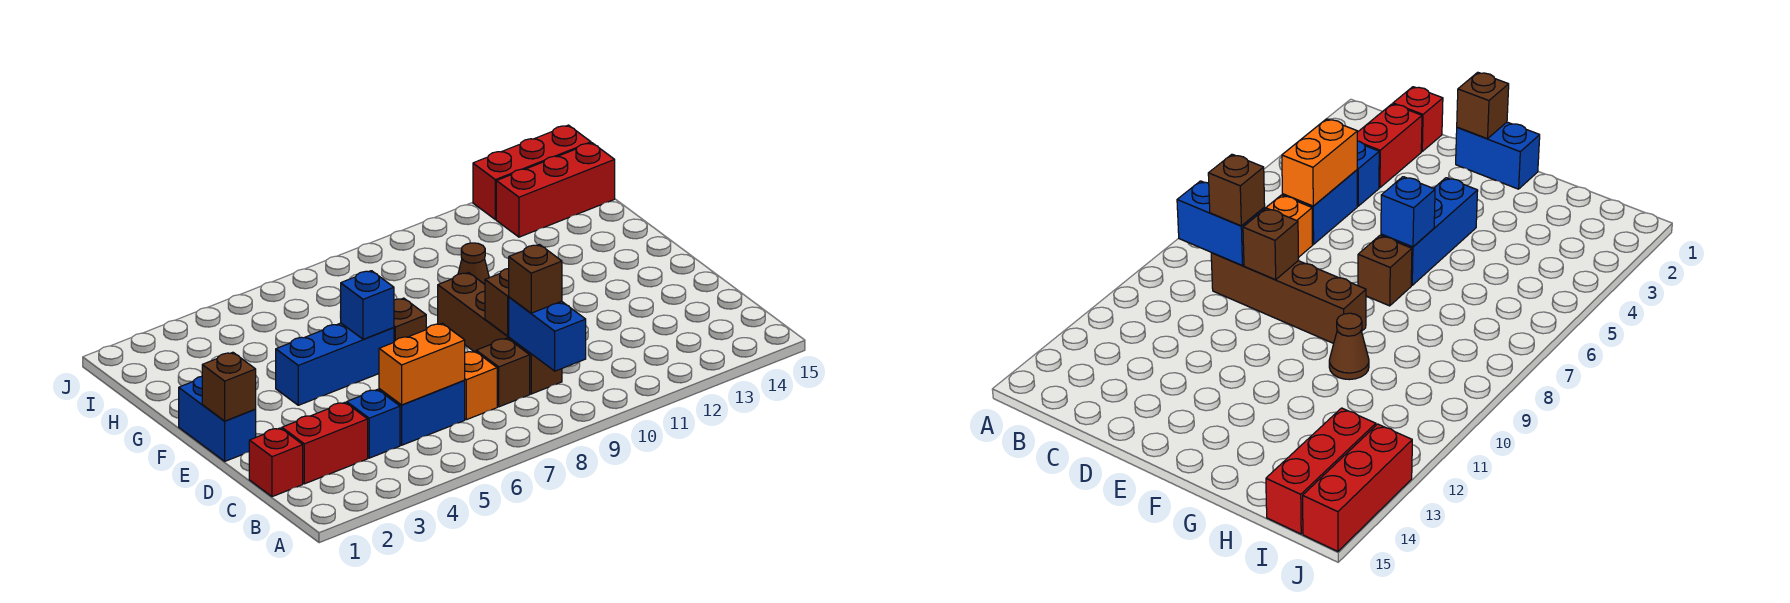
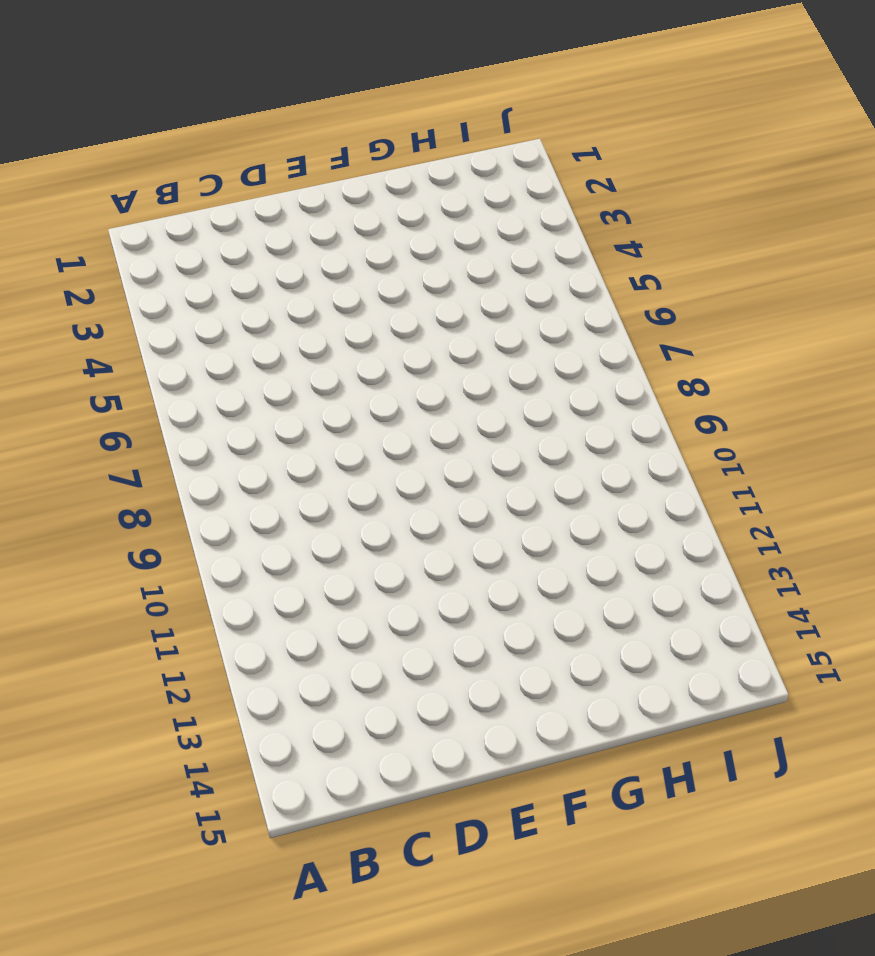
none -> red brick C1 level 1
none -> red brick C2:C3 level 1
none -> blue brick C4 level 1

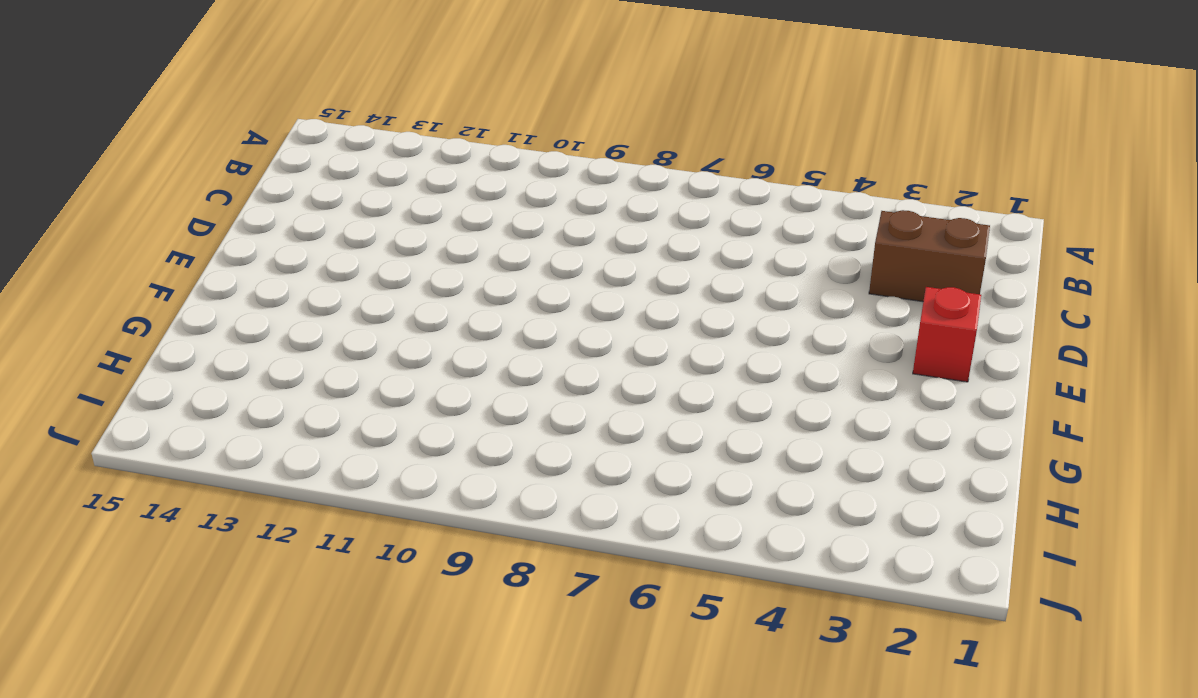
brown brick C2:C3 level 1 -> red brick C2:C3 level 1
red brick E2 level 1 -> red brick C1 level 1
none -> blue brick C4 level 1
none -> blue brick C5:C6 level 1
none -> orange brick C7 level 1

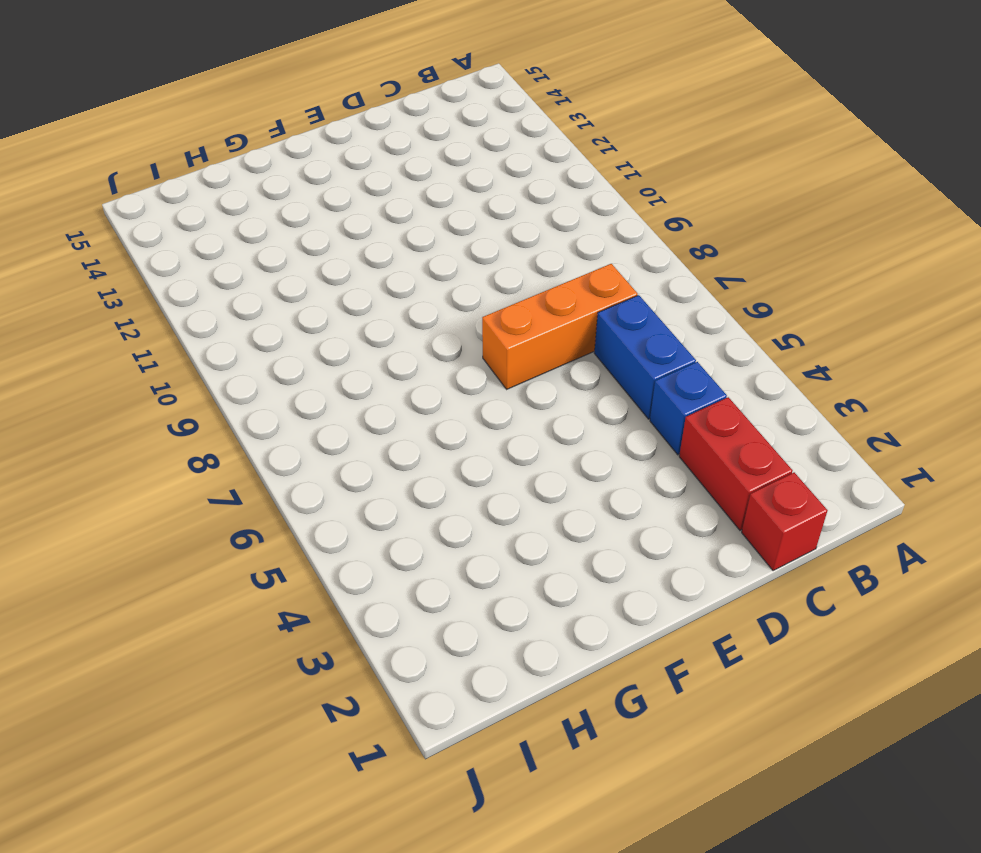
orange brick C7:E7 level 1 -> orange brick C7 level 1
none -> brown brick C8 level 1
none -> brown brick C9:F9 level 1
none -> blue brick E1:F1 level 1

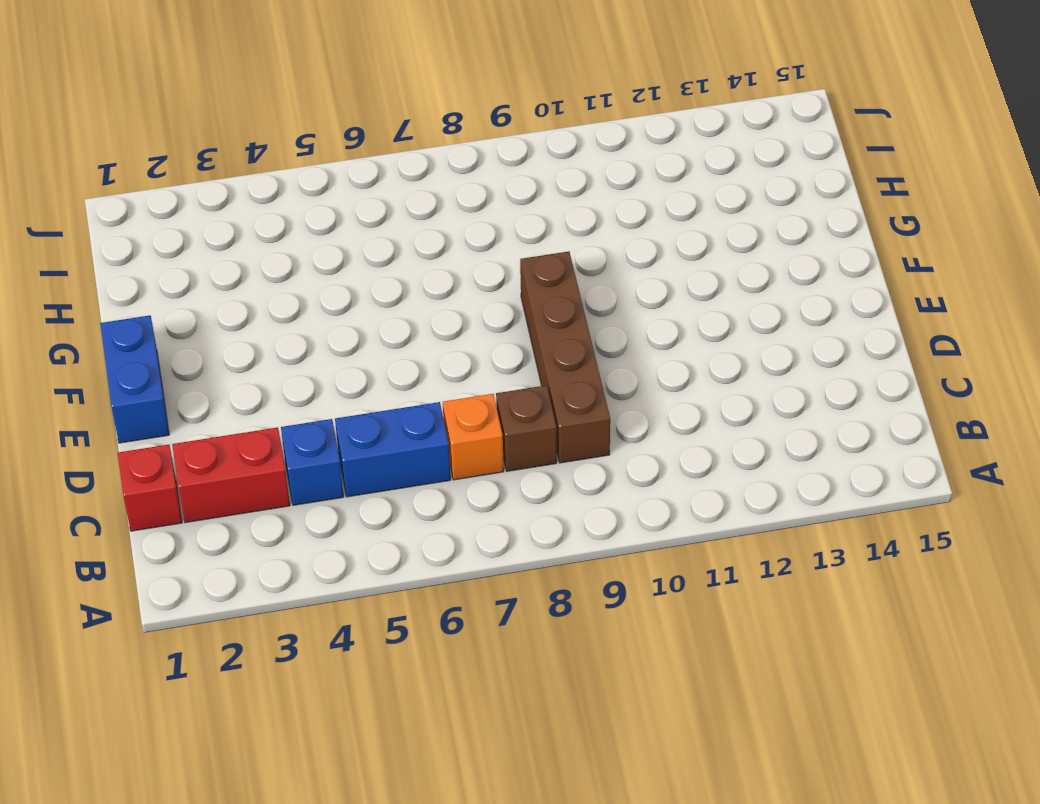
none -> blue brick F4:F6 level 1
none -> brown brick F7 level 1
none -> brown cone G10 level 1

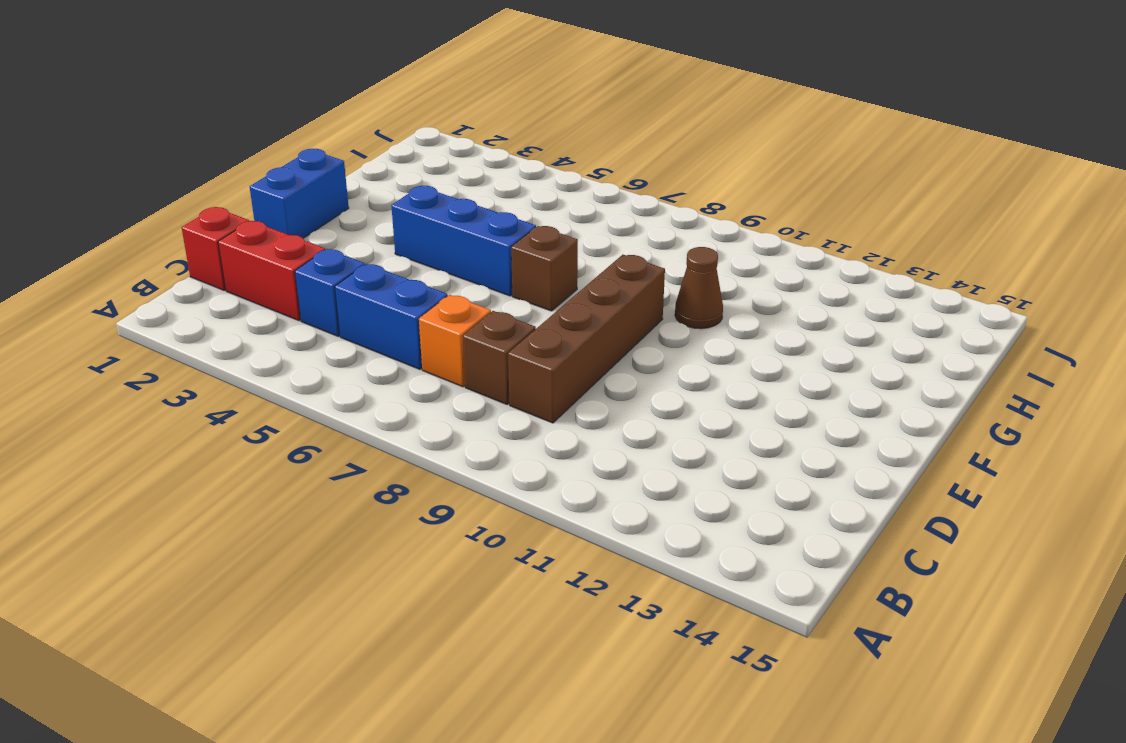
none -> red brick I13:I15 level 1
none -> red brick J13:J15 level 1
none -> blue brick B9:C9 level 2

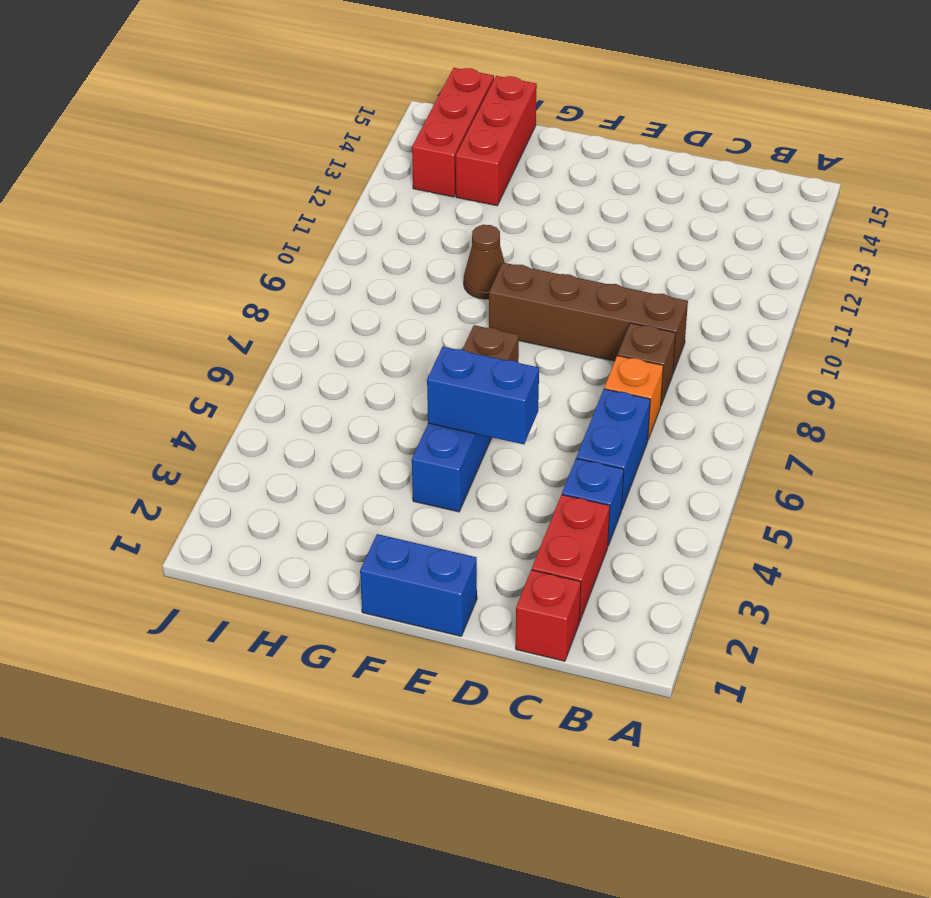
blue brick E5:F5 level 2 -> blue brick B9:C9 level 2
red brick H13:H15 level 1 -> red brick J13:J15 level 1
none -> orange brick C5:C6 level 2
none -> brown brick D9 level 2
none -> brown brick E1 level 2

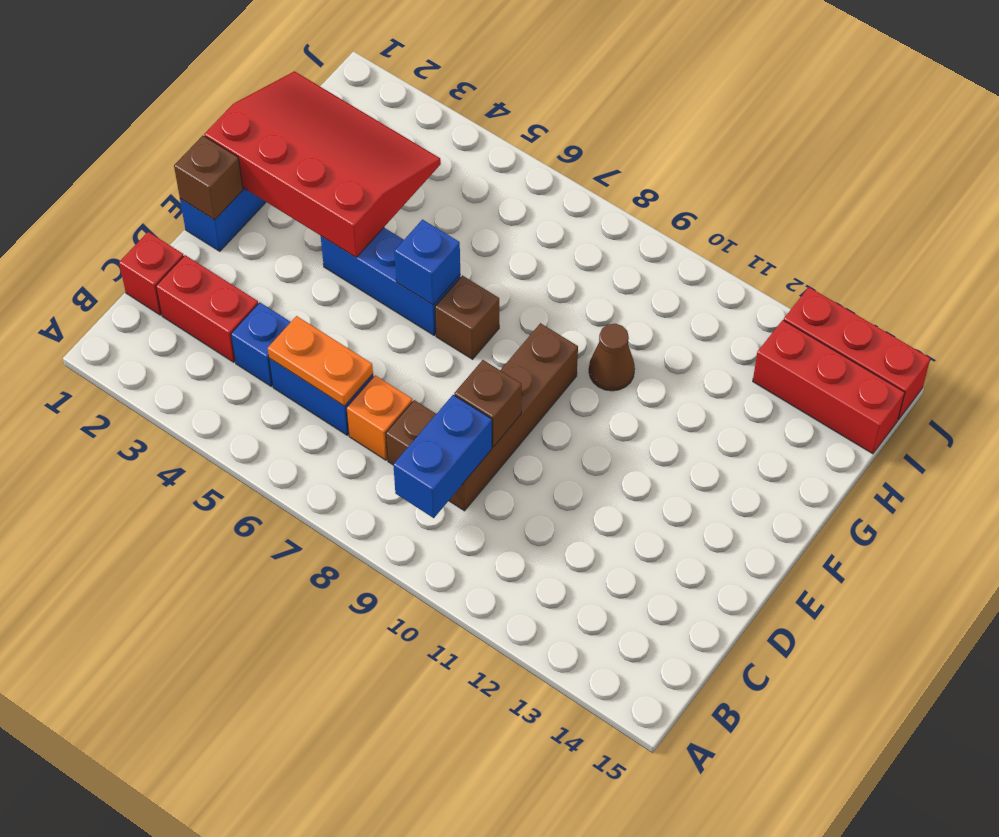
orange plate C5:C6 level 2 -> orange brick C5:C6 level 2
red slope F1:H4 level 2 top F -> none
none -> brown brick C9 level 3

